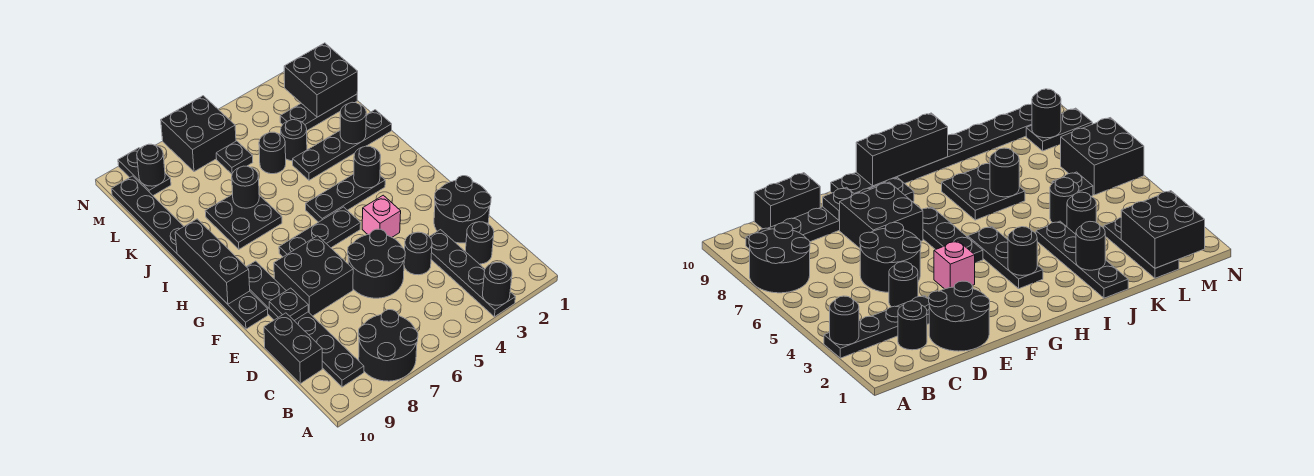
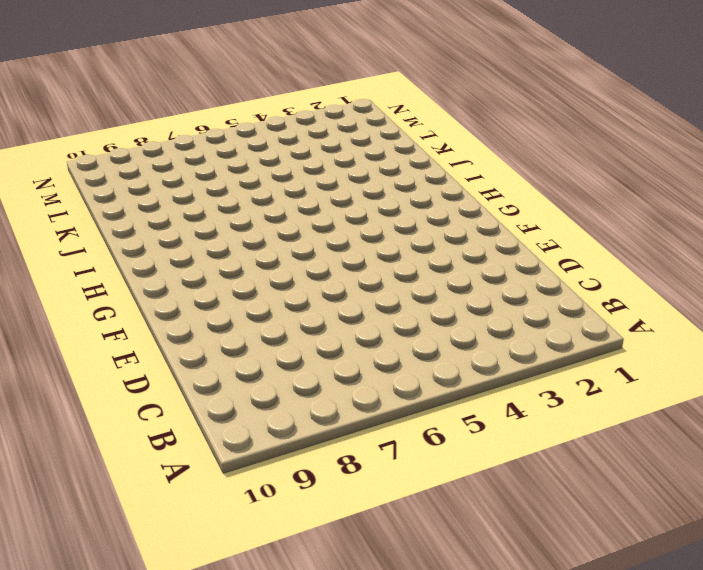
none -> black plate A3:D3 level 1
none -> black round brick A7:B8 level 1
none -> black plate B9:G9 level 1

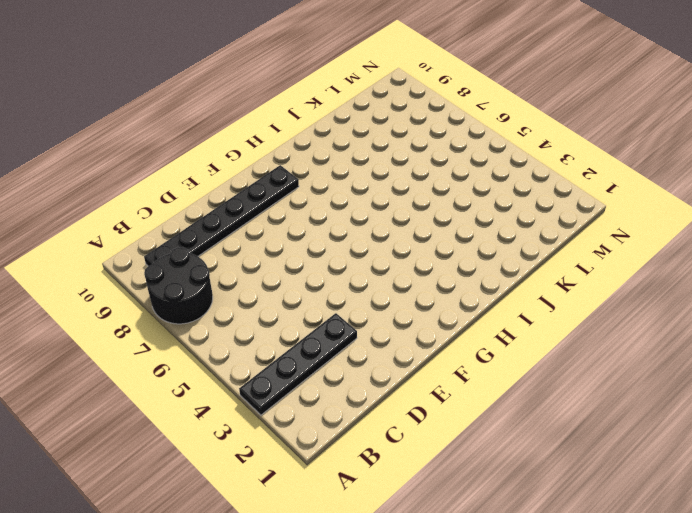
none -> black round brick C2 level 1
none -> black brick C10:D10 level 1
none -> black round brick D1:E2 level 1

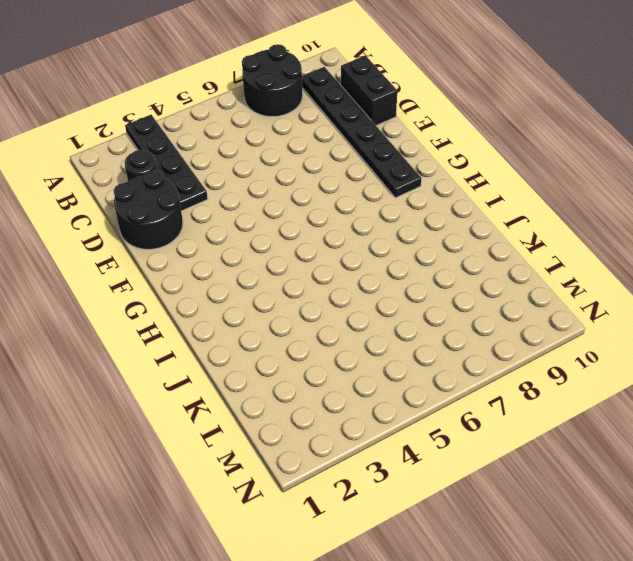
none -> black round brick D4 level 1
none -> black round brick D5:E6 level 1
none -> black brick E7:F8 level 1

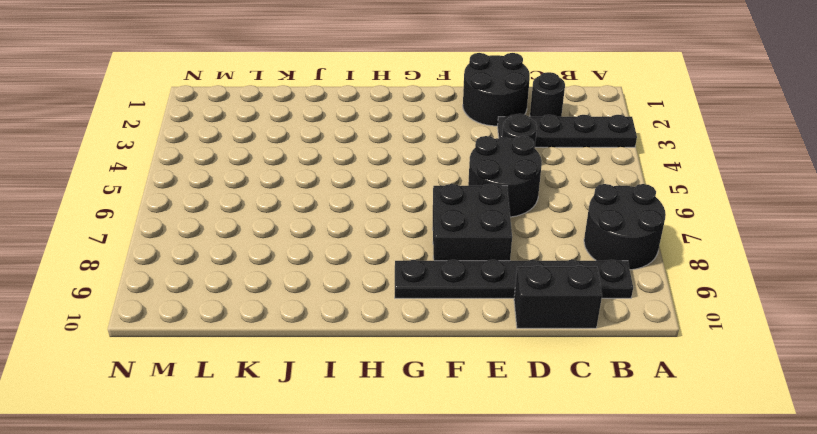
none -> pink brick F4 level 1
none -> black plate F10:M10 level 1
none -> black plate G5:G7 level 1

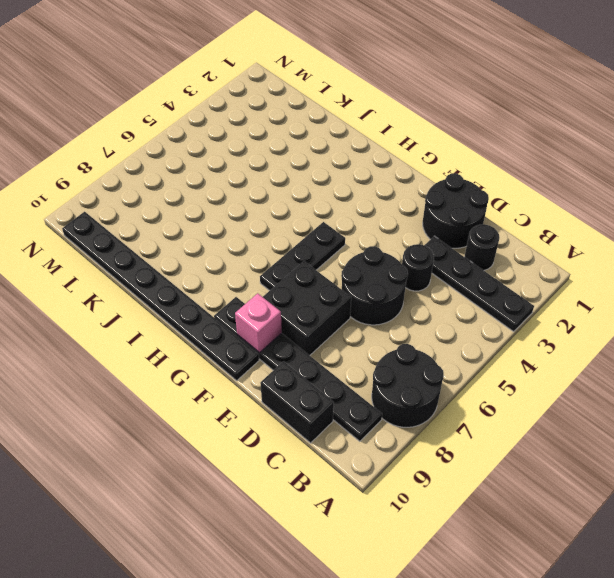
pink brick F9 level 2 -> pink brick F4 level 1
none -> black plate H3:H5 level 1
none -> black plate I7:J8 level 1
none -> black plate J1:J4 level 1

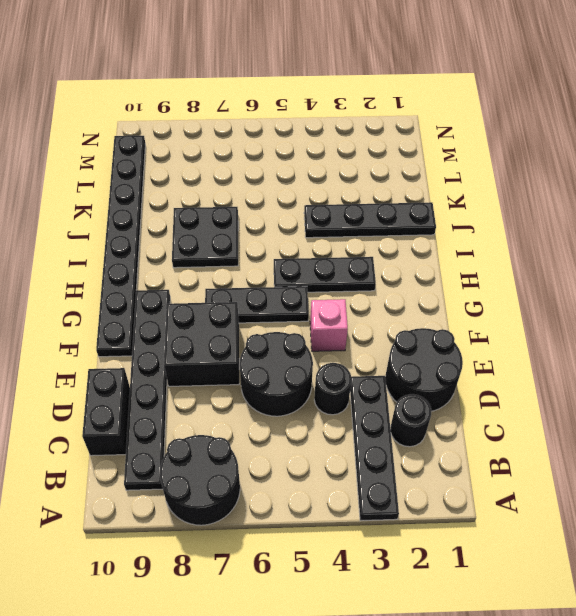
none -> black round brick K4 level 1
none -> black round brick K5 level 1
none -> black plate L1:L3 level 1

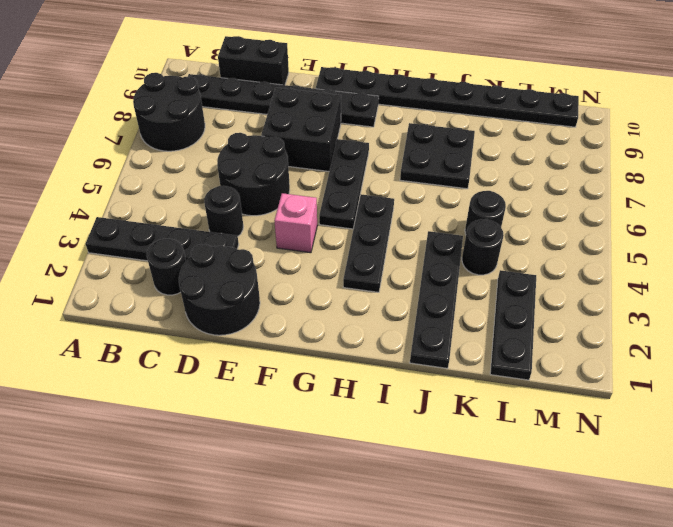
none -> black plate L6 level 1
none -> black brick M6:N7 level 1
none -> black plate M9:N9 level 1

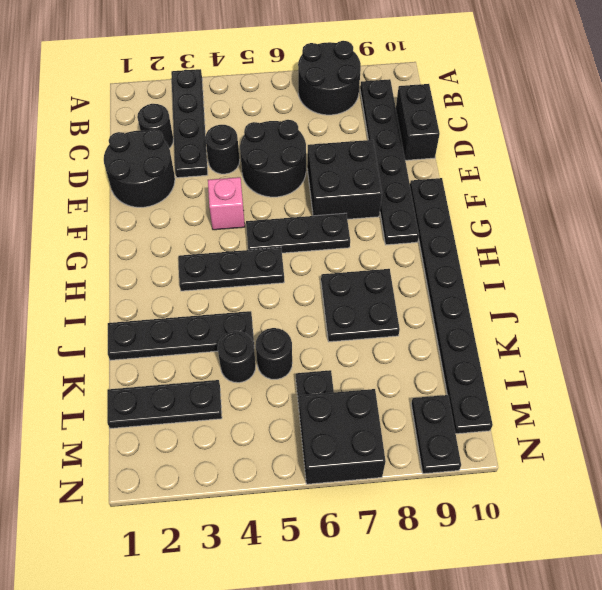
none -> black round brick A3 level 2
none -> black plate E9 level 2
none -> black brick G10:I10 level 2

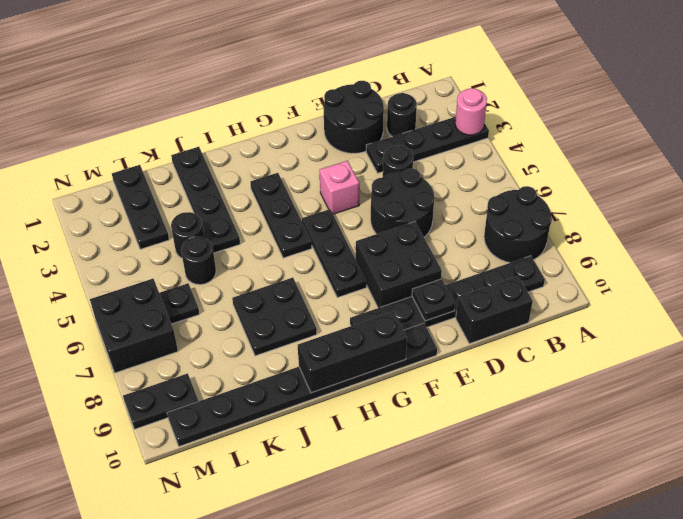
pink round brick A3 level 2 -> black round brick A3 level 2
none -> black round brick H3 level 2
none -> black round brick J2 level 2
none -> black round brick J7 level 2

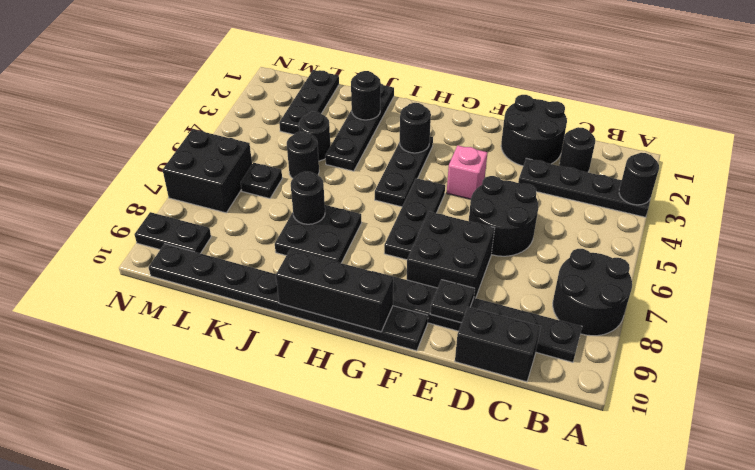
none -> black round brick D4 level 1
none -> black brick L1:M2 level 2
none -> black round brick M9 level 2

